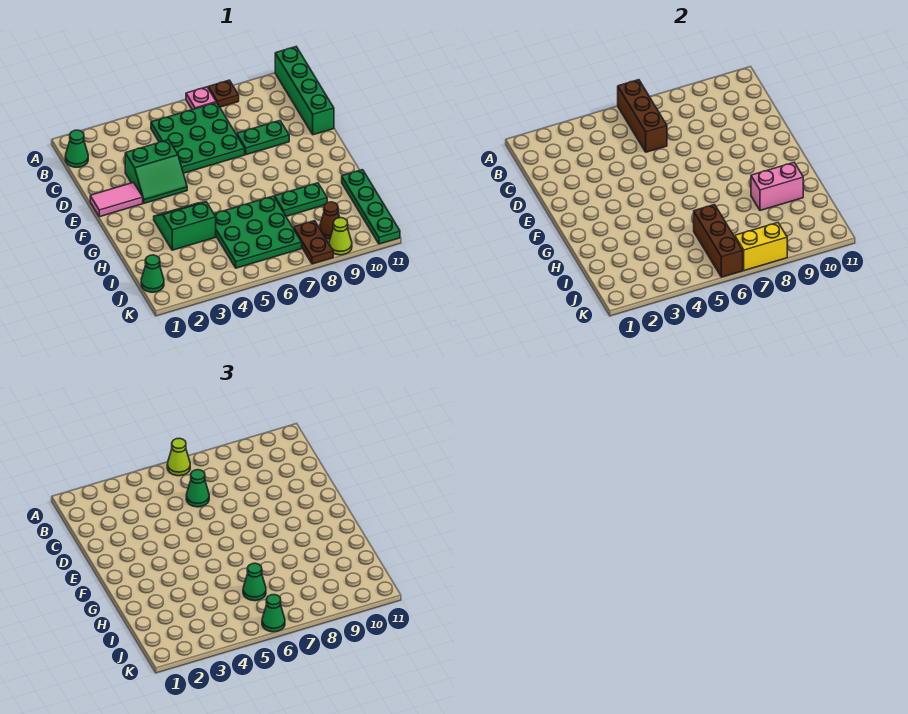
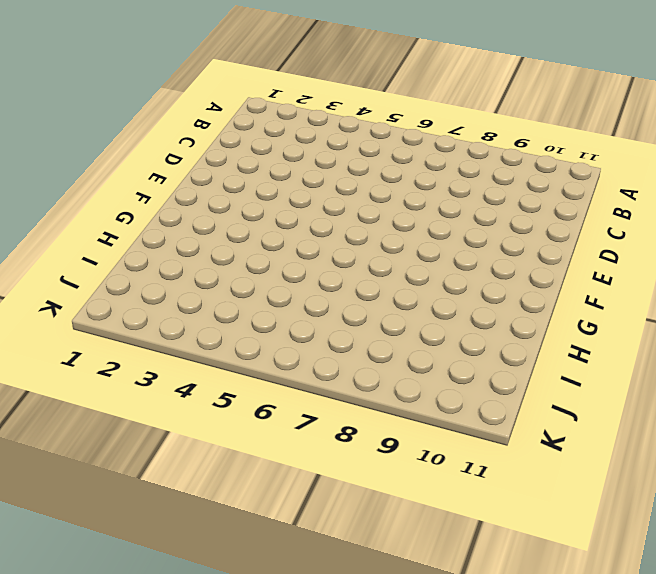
none -> pink plate A7 level 1
none -> brown plate A8 level 1
none -> green brick A11:D11 level 1

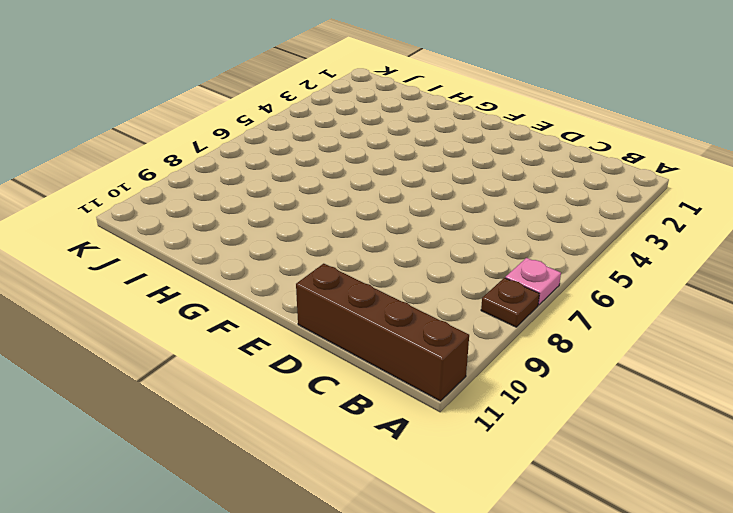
brown brick A11:D11 level 1 -> green brick A11:D11 level 1
none -> green cone B1 level 1
none -> green plate B5:D7 level 1
none -> green slope D3:E4 level 1 top D

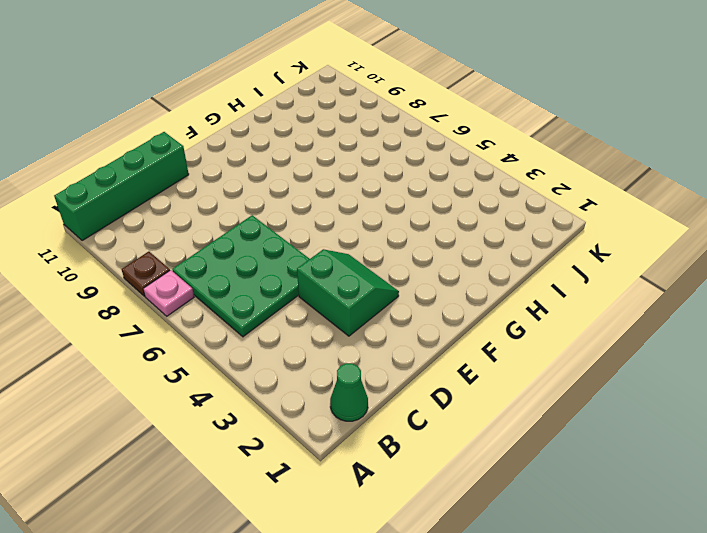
none -> green plate D8:D9 level 1
none -> pink tile E1:E2 level 1
none -> green slope G3:H4 level 1 top H

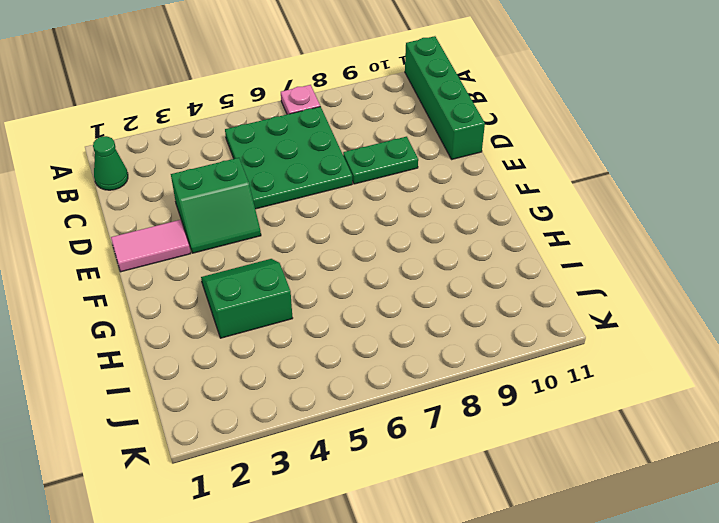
none -> brown plate A8 level 1
none -> green plate H5:J7 level 1
none -> green plate H8:H9 level 1

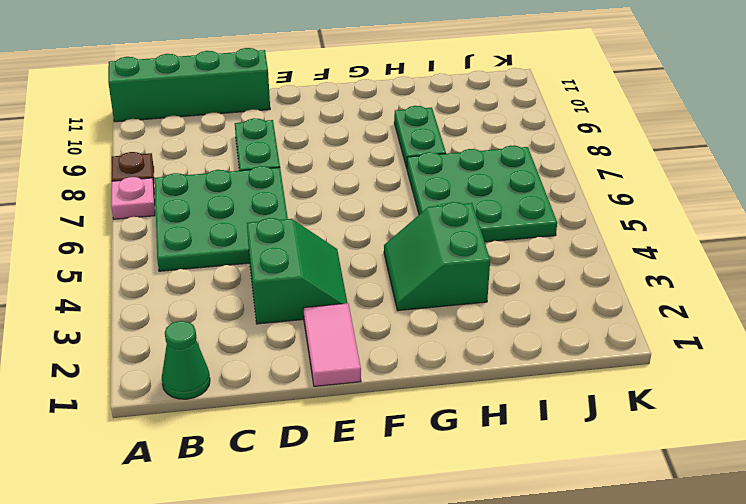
none -> green plate H11:K11 level 1
none -> green cone J1 level 1
none -> brown plate J8:K8 level 1

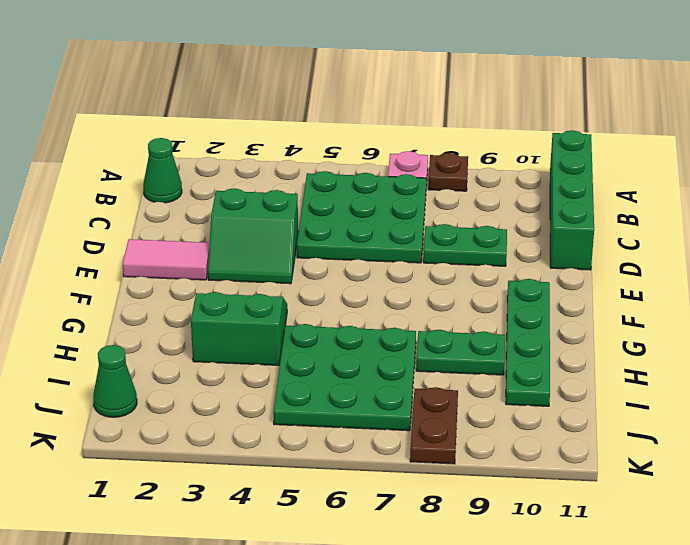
green plate F10:I10 level 1 -> green plate H11:K11 level 1
none -> brown cone J9 level 1
none -> lime cone K9 level 1
none -> brown brick A6:C6 level 2

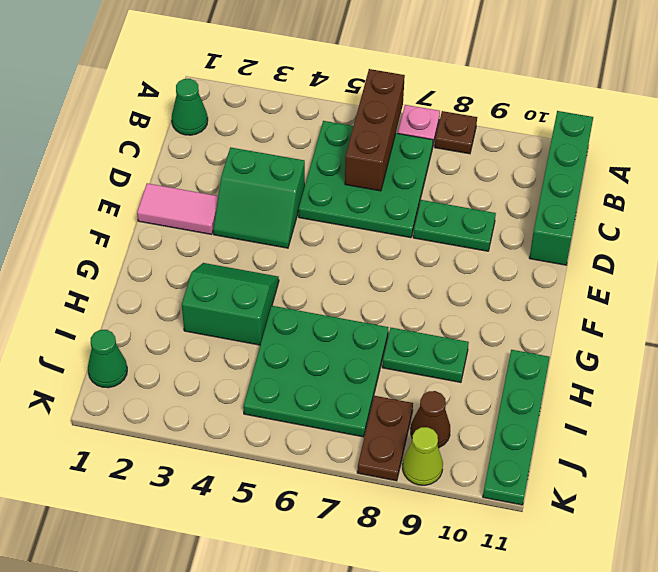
none -> pink brick H9:H10 level 2
none -> brown brick I6:K6 level 2
none -> yellow brick K7:K8 level 2

